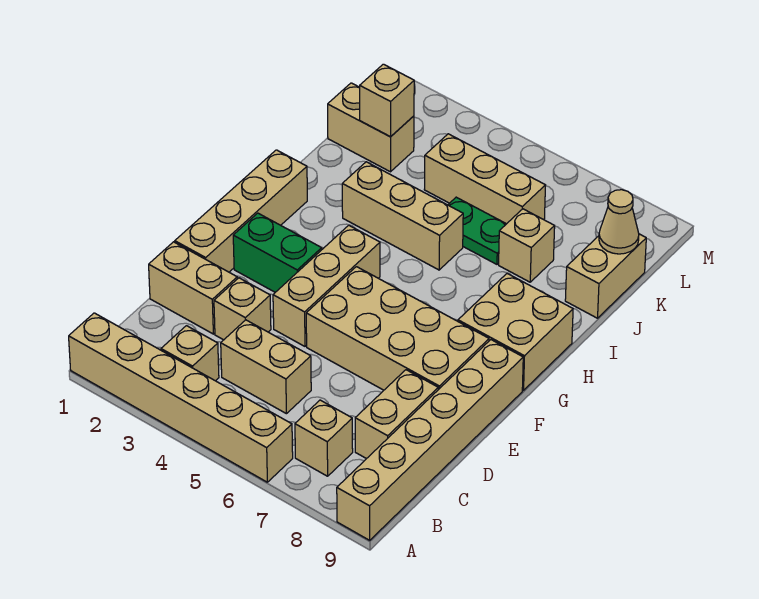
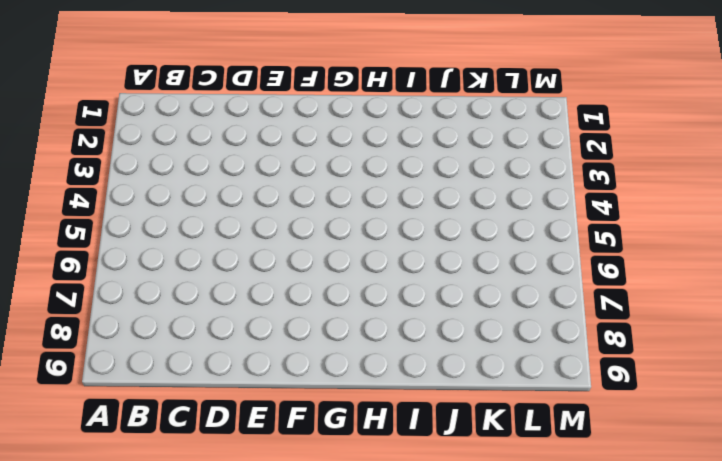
none -> tan brick A1:A6 level 1
none -> tan brick A9:F9 level 1
none -> tan brick B3 level 1

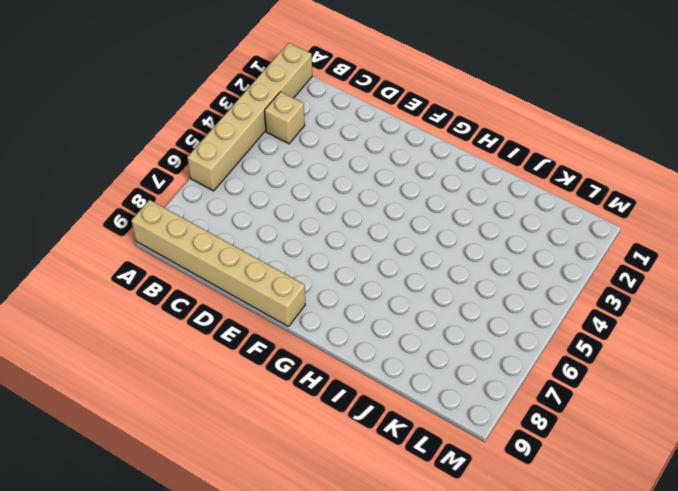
none -> tan brick B7 level 1
none -> tan brick C4:C5 level 1
none -> tan brick C8:D8 level 1

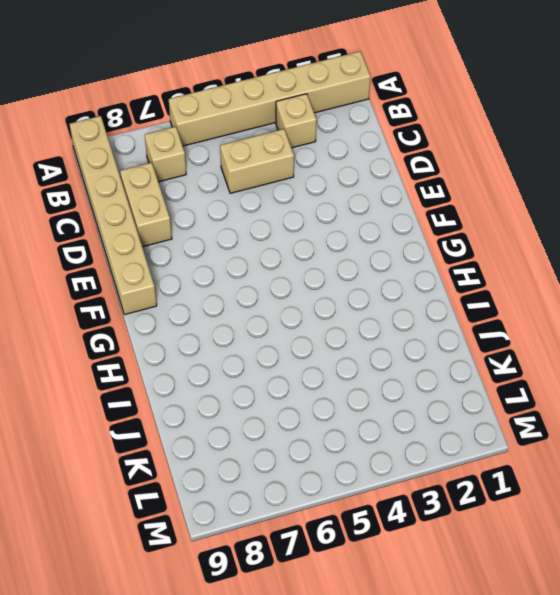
none -> tan brick D1:D2 level 1
none -> tan brick D3 level 1
none -> tan brick E1:H1 level 1

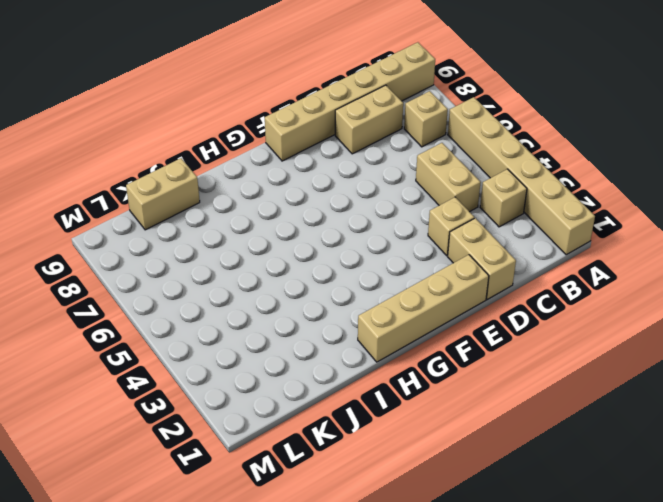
none -> tan brick E4:G4 level 1
none -> tan brick E5:F8 level 1
none -> green brick F2:F3 level 1

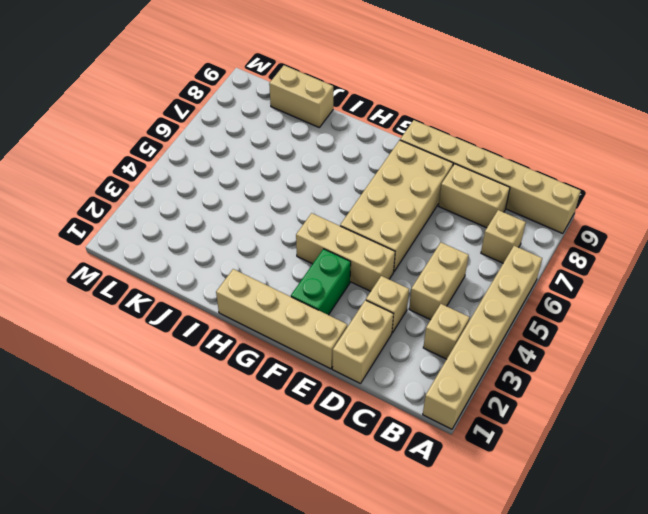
none -> tan brick G8:H9 level 1
none -> tan brick I3:I5 level 1
none -> green plate J5:J6 level 1

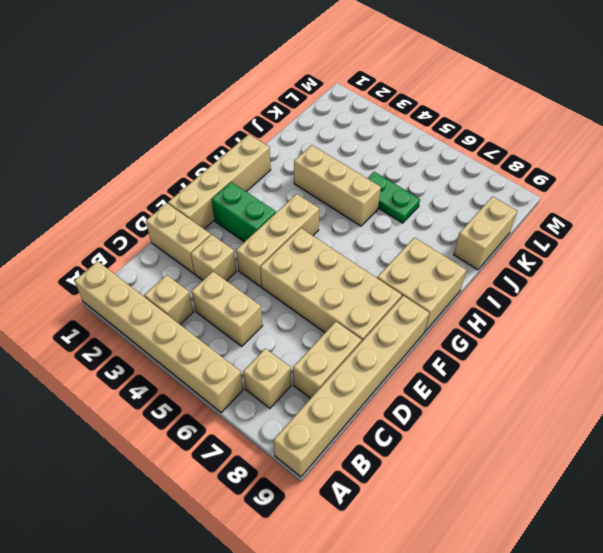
none -> tan brick J7 level 1
none -> tan brick K1:K2 level 1
none -> tan brick K4:K6 level 1

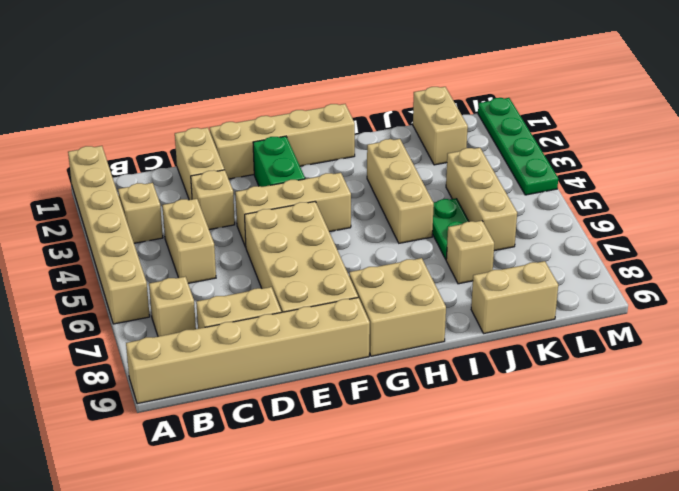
green plate M1:M4 level 1 -> none
none -> tan brick K2 level 2
none -> tan cone K9 level 2

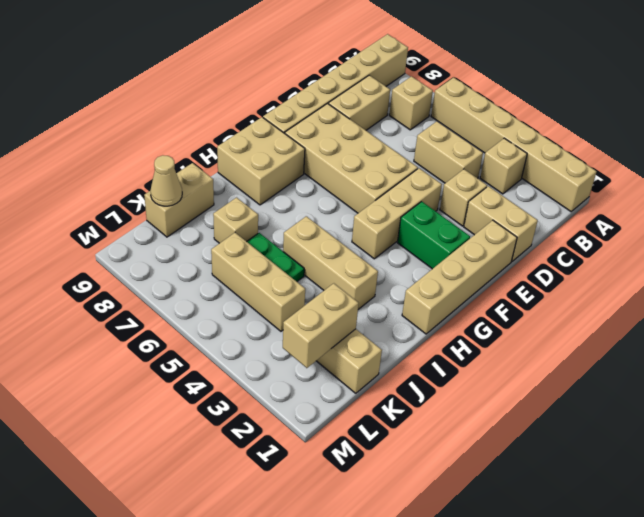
tan brick K2:L2 level 2 -> tan brick K2 level 2

